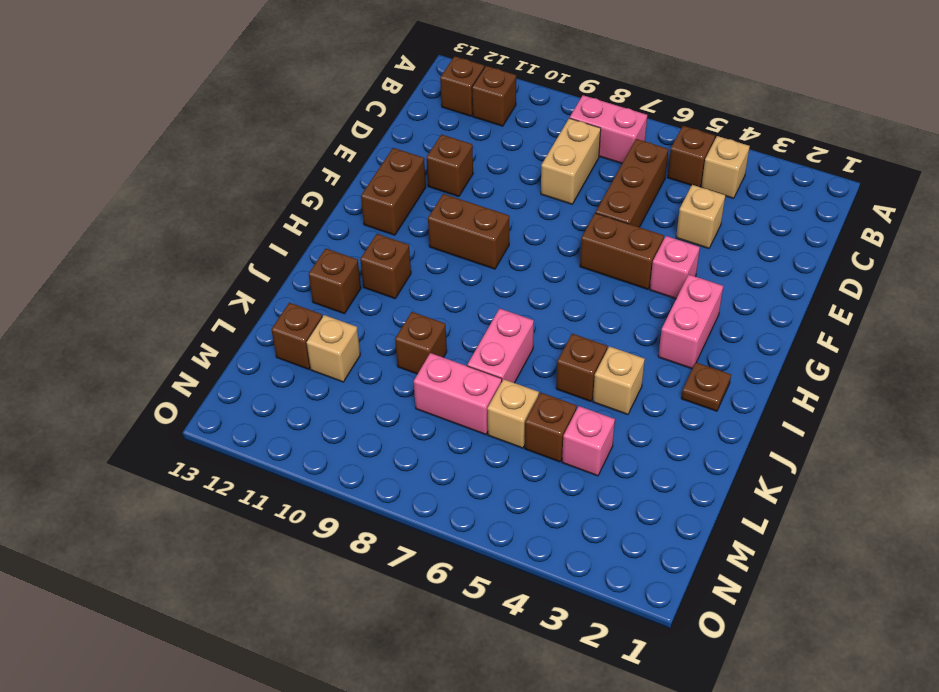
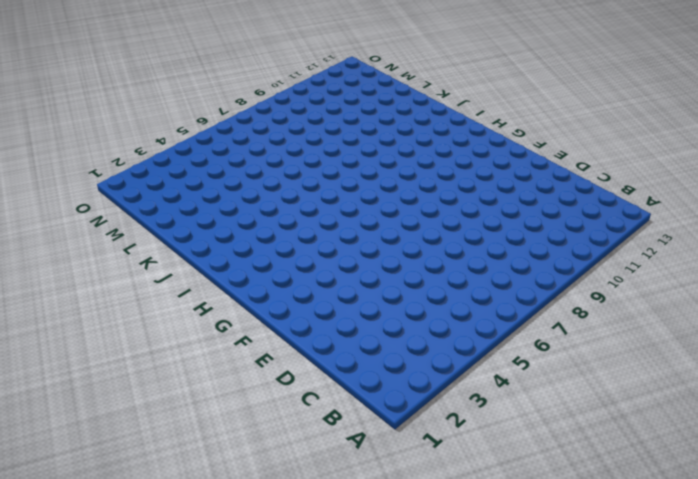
none -> tan brick B4 level 1
none -> brown brick B5 level 1
none -> pink brick B7:B8 level 1

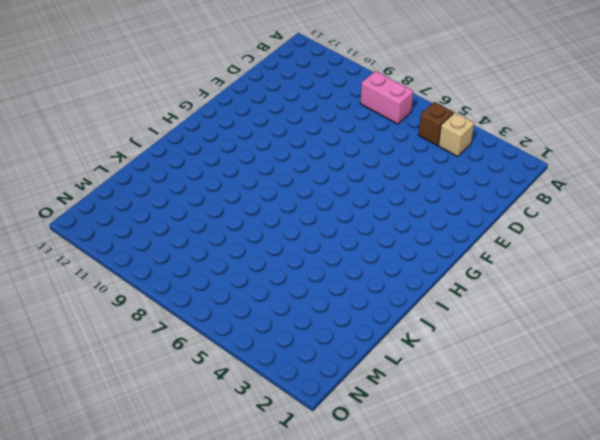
none -> brown brick B11 level 1
none -> brown brick B12 level 1
none -> brown brick C6:E6 level 1

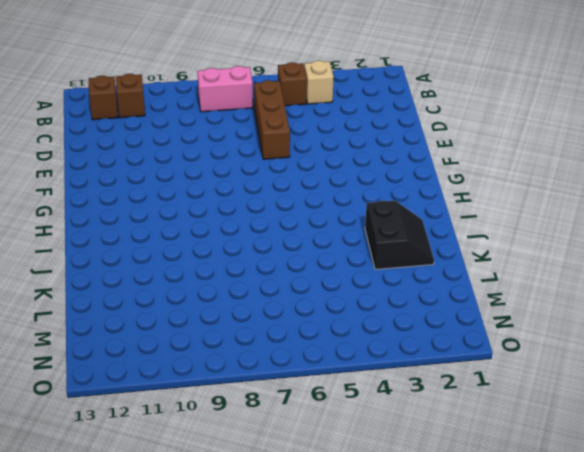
black slope J2:K3 level 1 top 3 -> none
none -> tan brick C8:D8 level 1
none -> tan brick D4 level 1
none -> brown brick E11 level 1

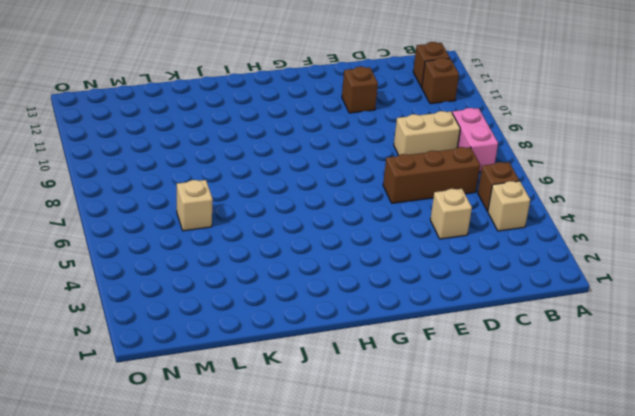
none -> pink brick F4 level 1
none -> brown brick F5:F6 level 1
none -> brown brick F12:G12 level 1

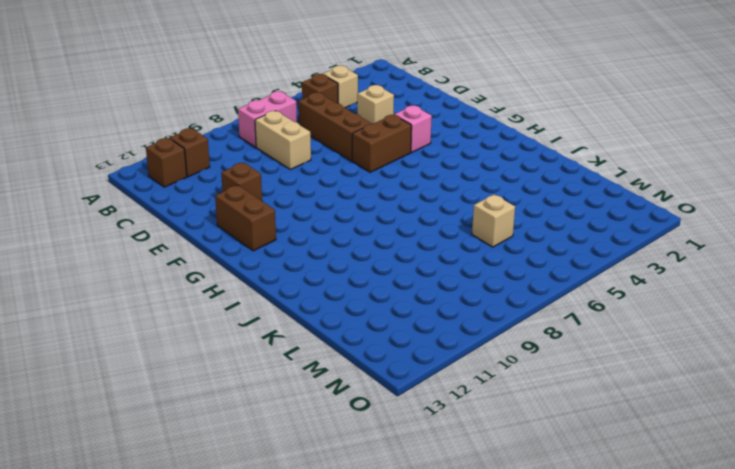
none -> pink brick G3:H3 level 1
none -> brown brick G9:G10 level 1
none -> brown plate I2 level 1

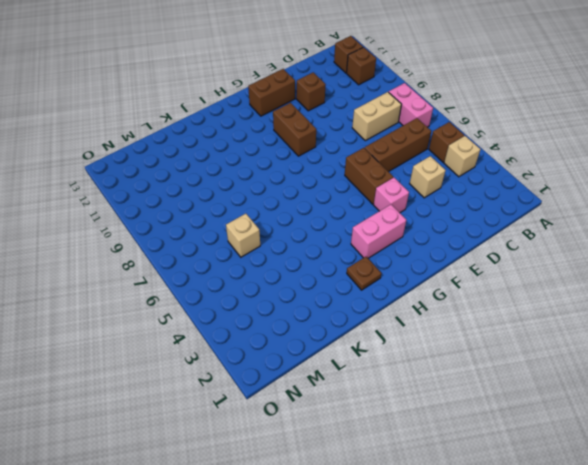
none -> brown brick I11 level 1
none -> tan brick J4 level 1
none -> brown brick J5 level 1

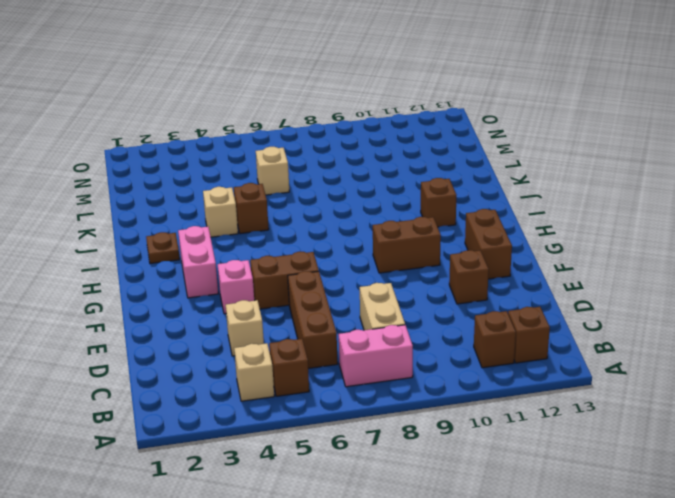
none -> pink brick J7:K7 level 1
none -> brown brick J12 level 1
none -> brown brick K9 level 1

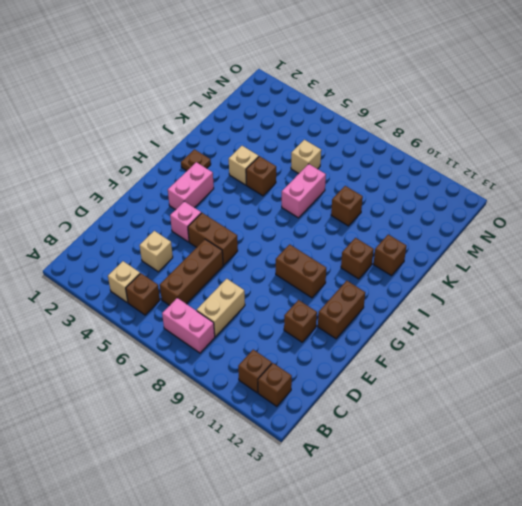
none -> pink brick L4 level 1
none -> brown brick L5 level 1
none -> pink brick L7:L8 level 1

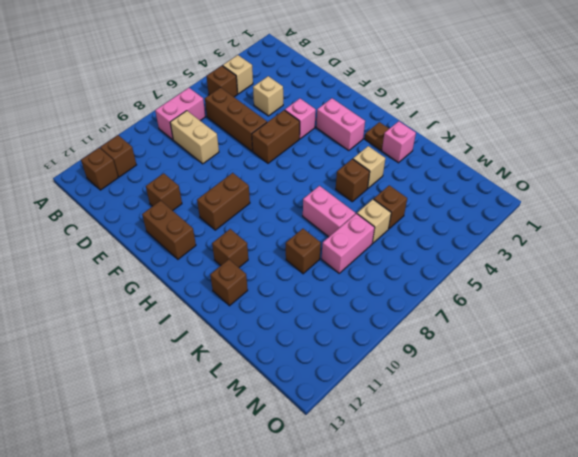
pink brick J2 level 1 -> pink brick L4 level 1
none -> tan brick L11 level 1
none -> brown brick L12 level 1

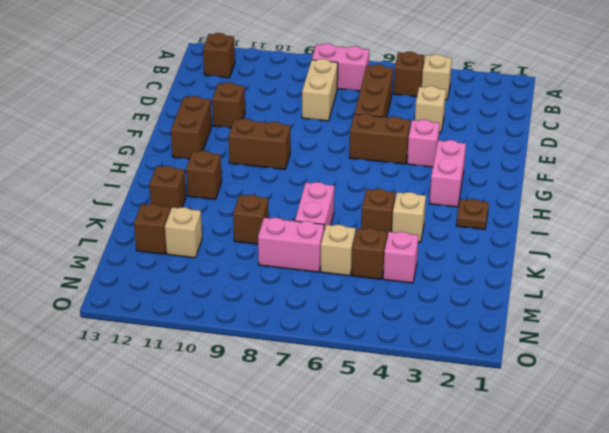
none -> brown brick B11 level 1

